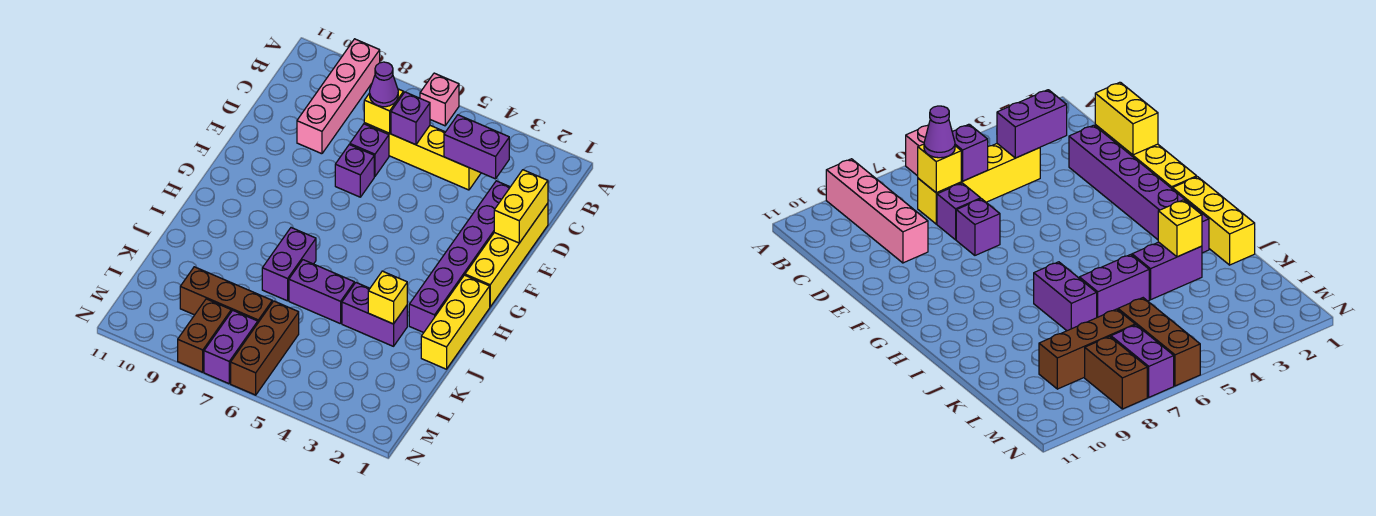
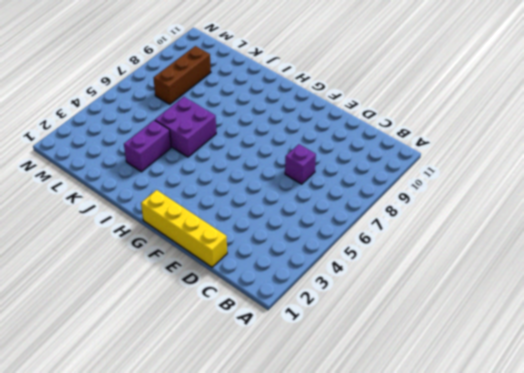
purple brick I5:J6 level 1 -> purple brick J5:J6 level 1
none -> pink brick A6 level 1
none -> pink brick A9:D9 level 1
none -> yellow brick C4:C7 level 1

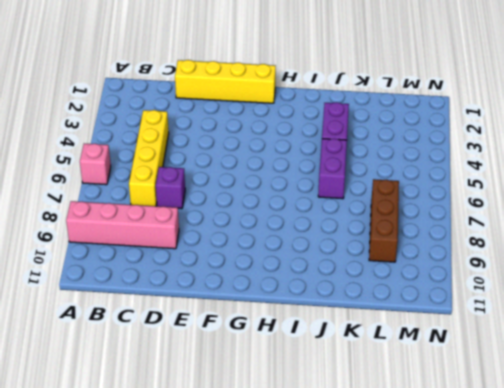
none -> purple brick D2:I2 level 1
none -> purple brick E7 level 1
none -> yellow brick H1:J1 level 1

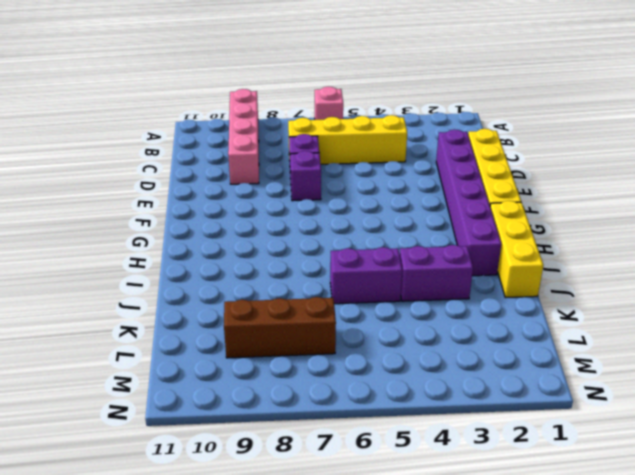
none -> purple brick I7:J7 level 1
none -> brown brick L6:N6 level 1
none -> purple brick M7:N7 level 1

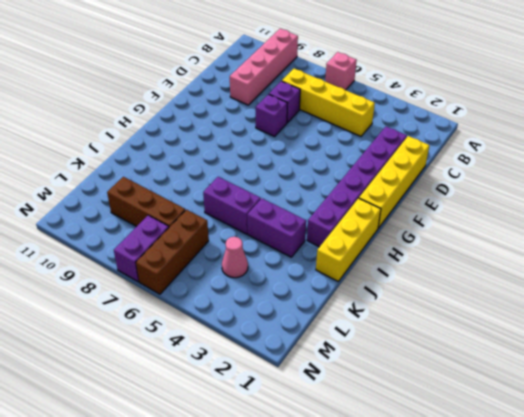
pink cone L4 level 1 -> none
none -> purple brick I7:J7 level 1
none -> brown brick M8:N8 level 1
none -> purple brick C3:C4 level 2

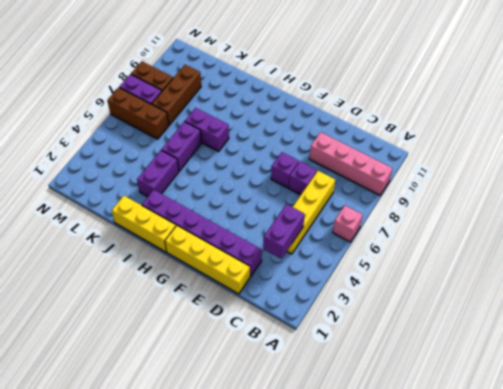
none -> purple brick C6 level 2
none -> yellow brick C7 level 2
none -> yellow brick D1:E1 level 2

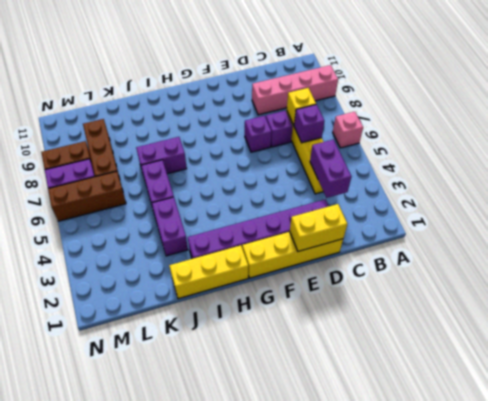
none -> yellow brick J3 level 2
none -> purple cone C7 level 3

